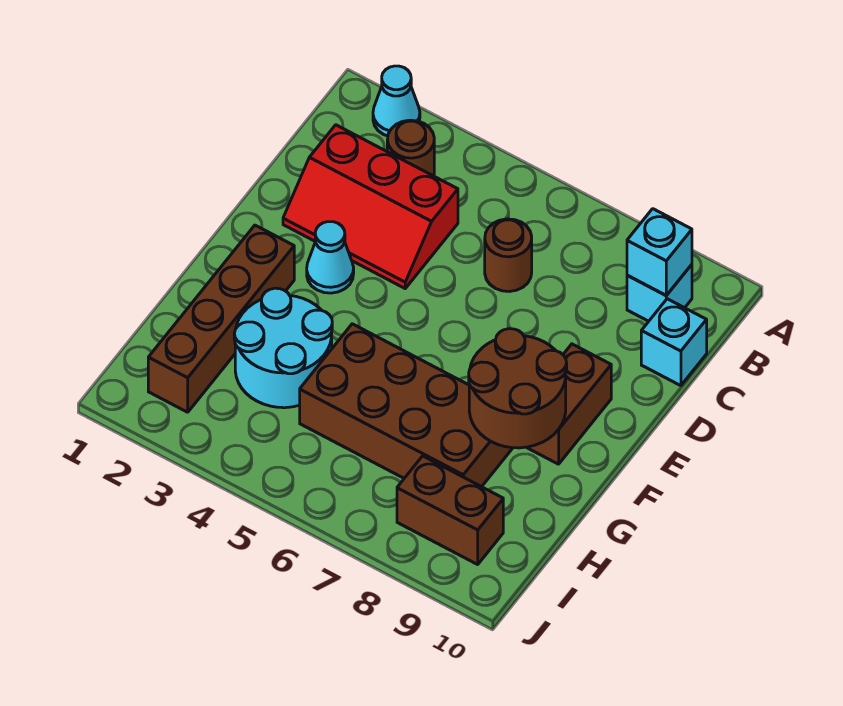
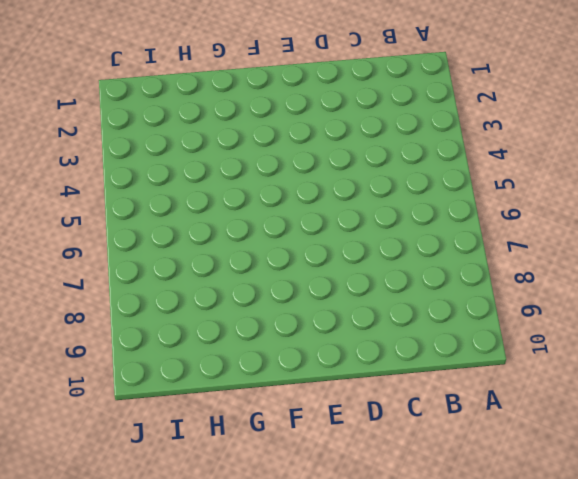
none -> cyan cone A2 level 1
none -> brown round brick B3 level 1
none -> cyan brick B9 level 1

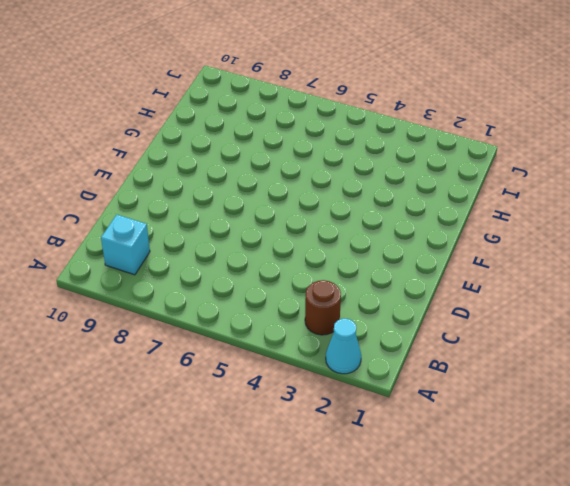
none -> red slope C2:D4 level 1 top C
none -> brown round brick C6 level 1
none -> cyan brick C10 level 1

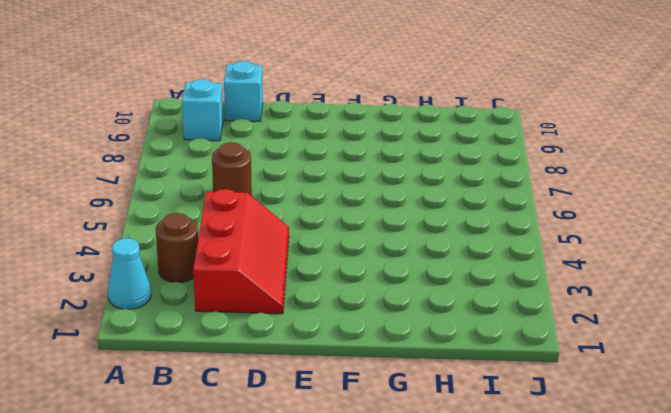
none -> cyan cone E3 level 1
none -> brown brick E9:F9 level 1
none -> brown brick F2:I2 level 1

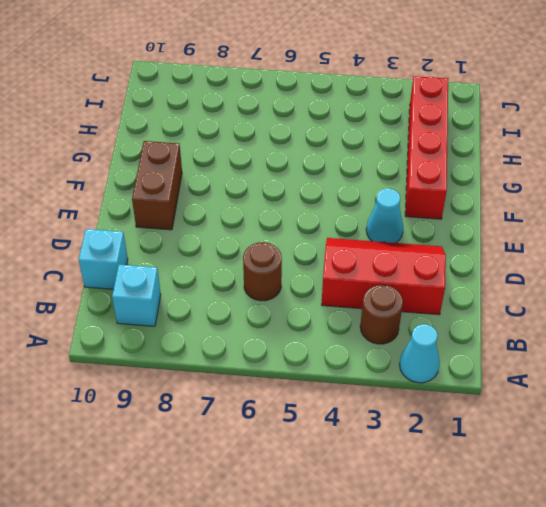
red brick F2:I2 level 1 -> brown brick F2:I2 level 1
none -> cyan round brick G3:H4 level 1
none -> brown brick G5:H8 level 1
none -> brown brick I8:I9 level 1

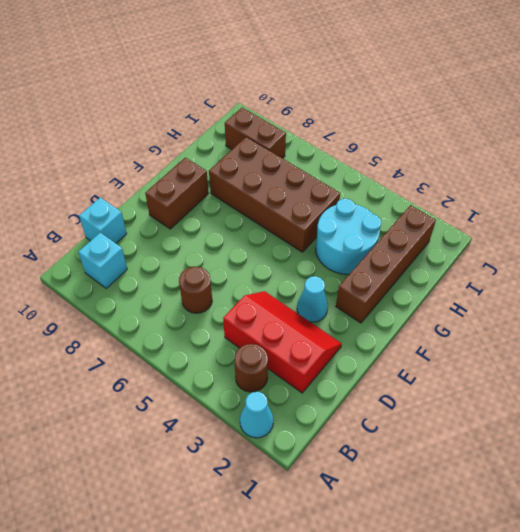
none -> cyan brick B9 level 2
none -> brown round brick F8:G9 level 2

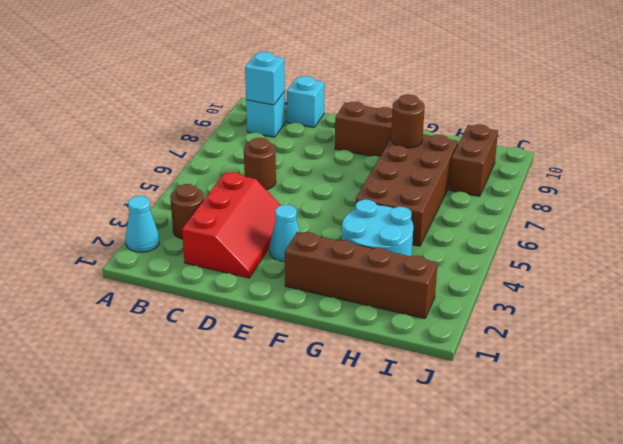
brown round brick G8 level 2 -> brown round brick F8:G9 level 2

